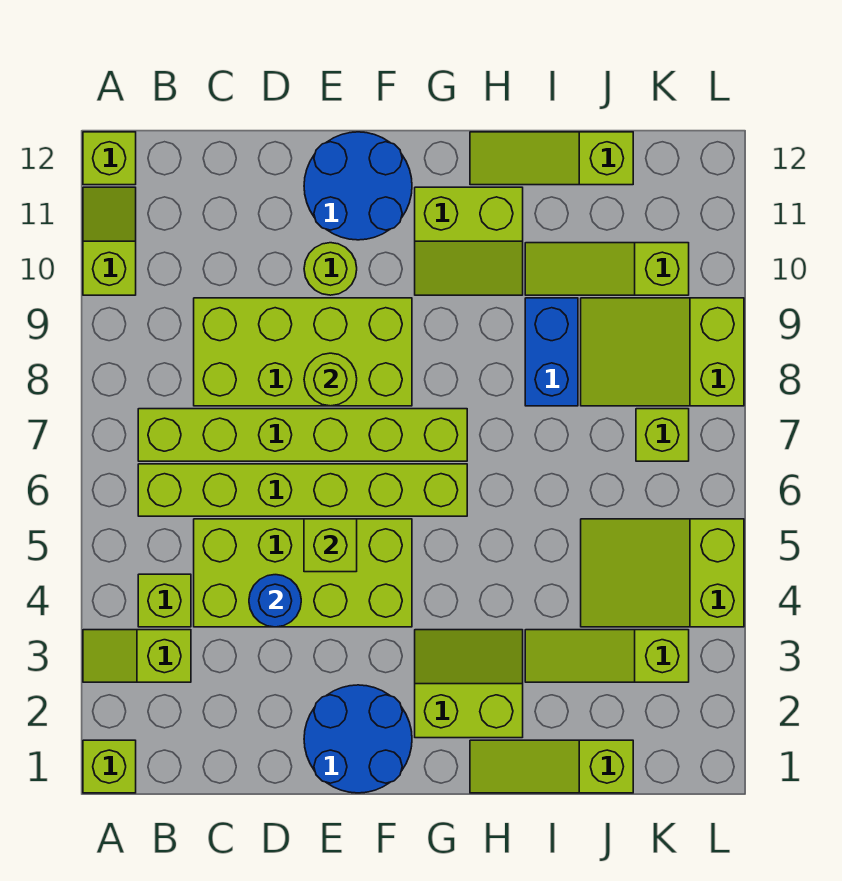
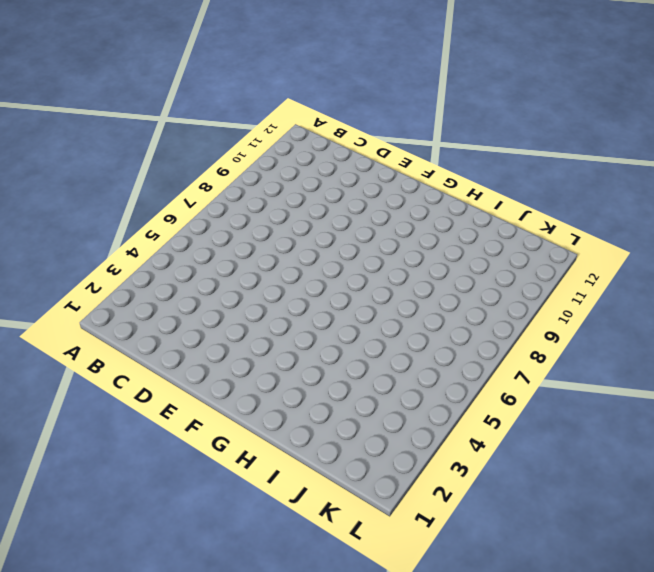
none -> lime brick A1 level 1
none -> lime slope A3:B3 level 1 top B
none -> lime slope A10:A11 level 1 top 10

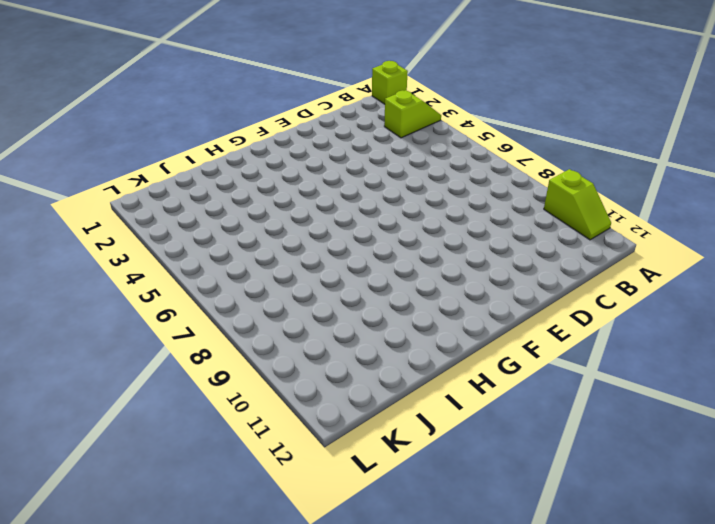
none -> lime brick A12 level 1
none -> lime brick B4 level 1
none -> lime brick B6:G6 level 1

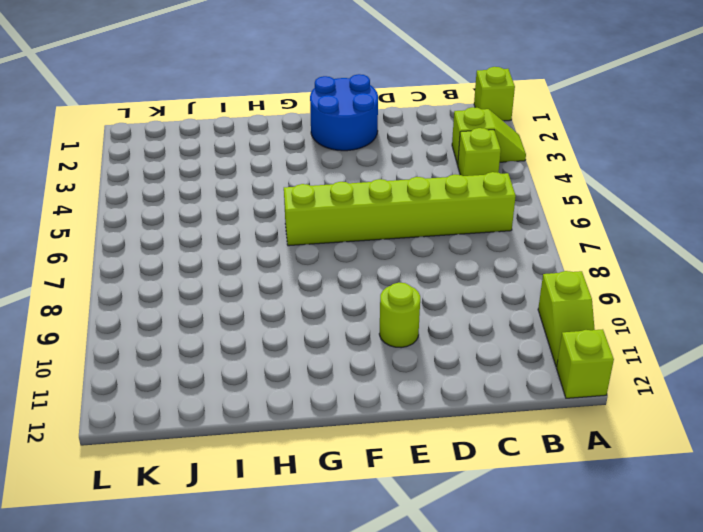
none -> lime brick B7:G7 level 1
none -> lime brick C4:F5 level 1
none -> lime brick C8:F9 level 1

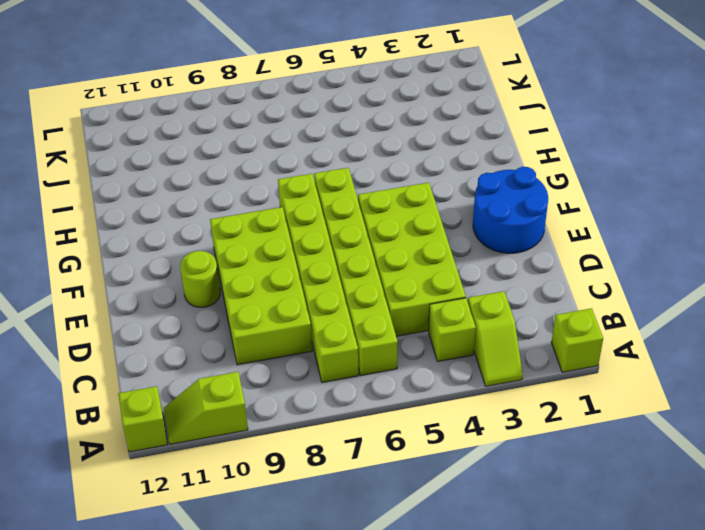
none -> blue round brick E11:F12 level 1
none -> lime slope G2:H3 level 1 top 2
none -> lime slope G10:H11 level 1 top 11

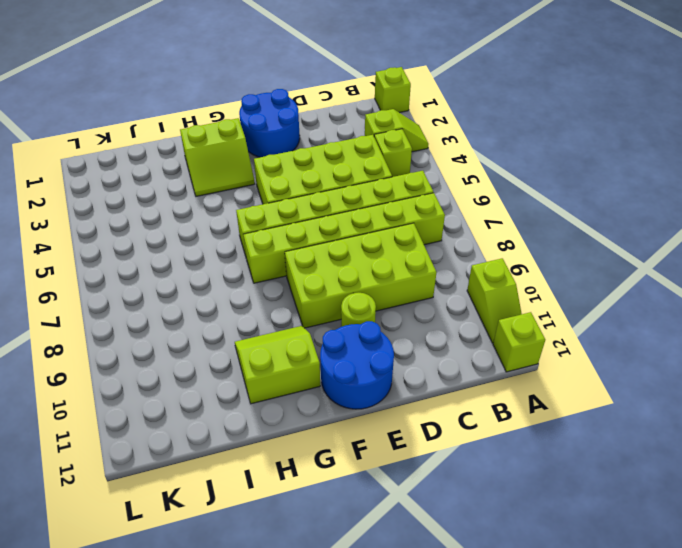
none -> lime slope H1:J1 level 1 top J
none -> lime slope H12:J12 level 1 top J
none -> lime slope I3:K3 level 1 top K

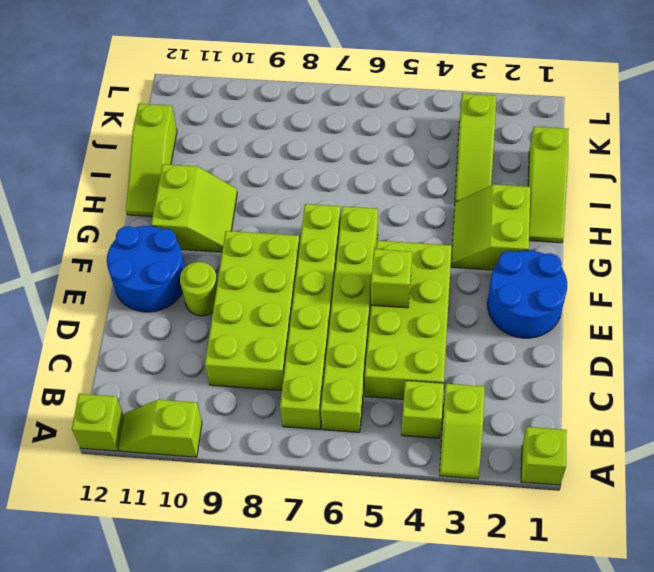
none -> blue brick I8:I9 level 1
none -> lime slope I10:K10 level 1 top K
none -> lime slope J4:L5 level 1 top L

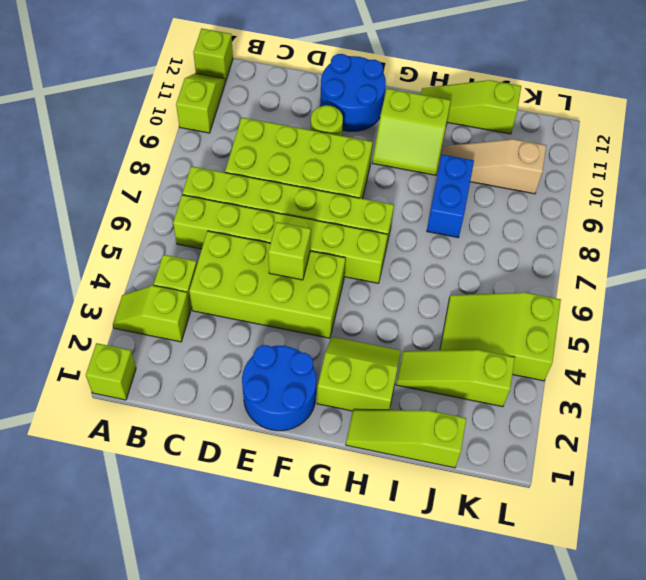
tan slope I10:K10 level 1 top K -> lime slope I10:K10 level 1 top K
none -> lime slope J8:L9 level 1 top L
none -> lime brick K7 level 1
none -> blue round brick D4 level 2

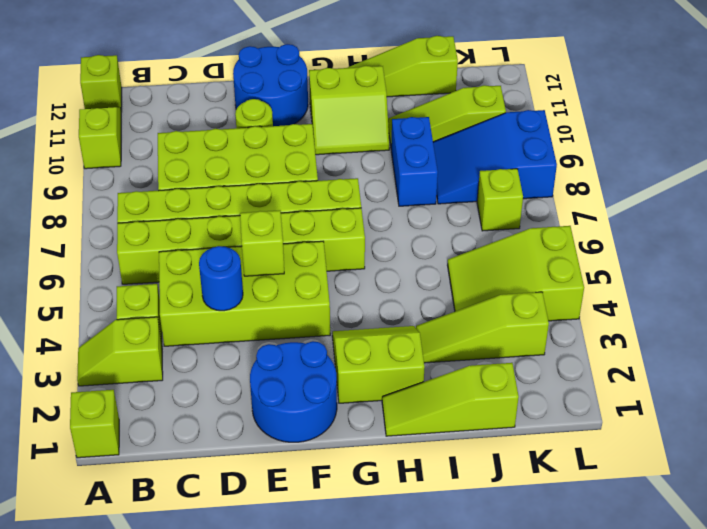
blue slope J8:L9 level 1 top L -> lime slope J8:L9 level 1 top L
none -> lime round brick E8 level 2

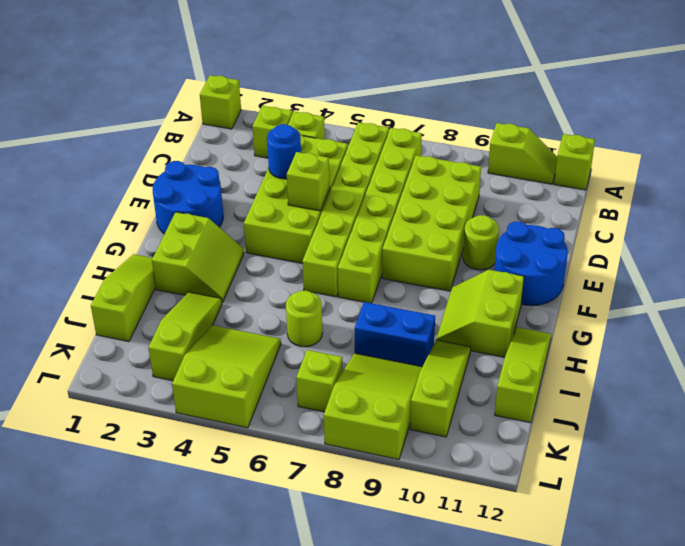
lime round brick I6 level 1 -> lime round brick E8 level 2

